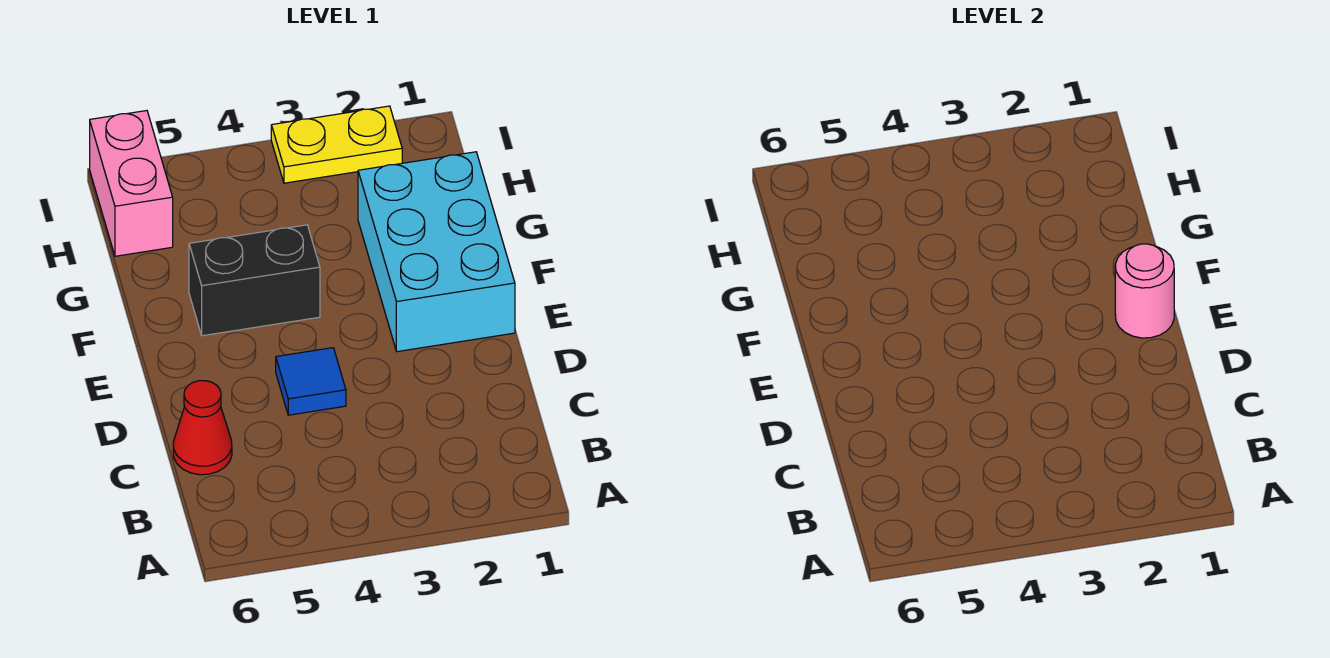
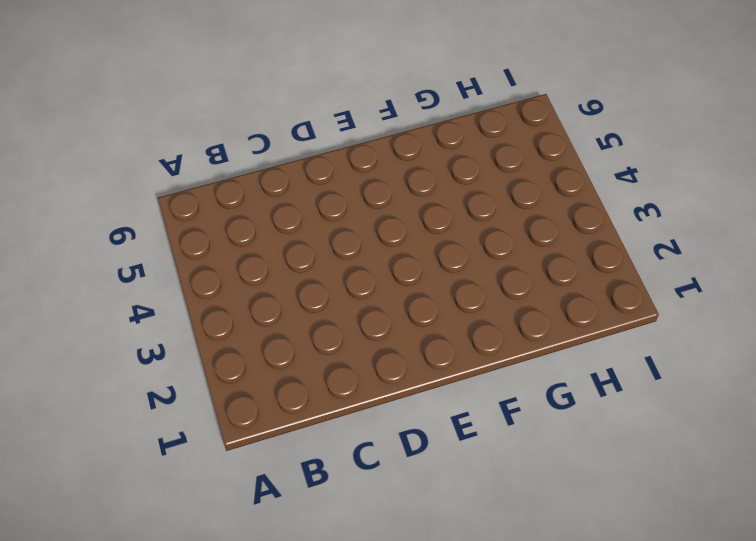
none -> red cone C6 level 1
none -> blue tile D4 level 1

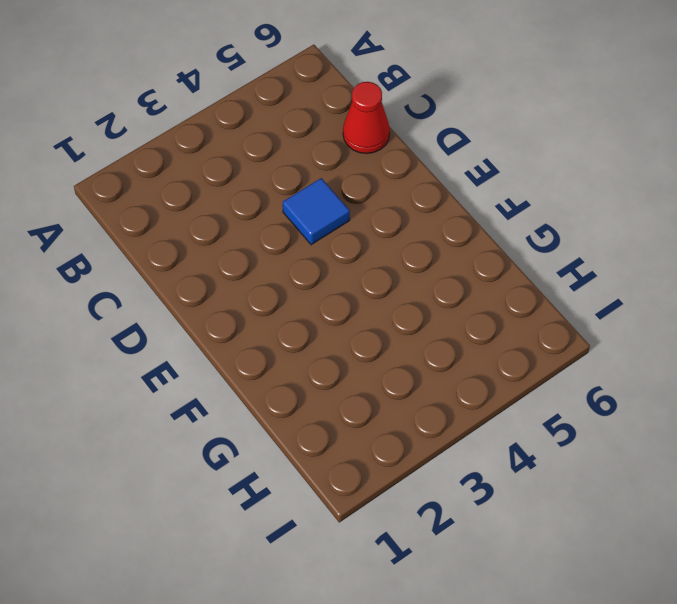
none -> cyan brick E1:G2 level 1
none -> black brick F4:F5 level 1

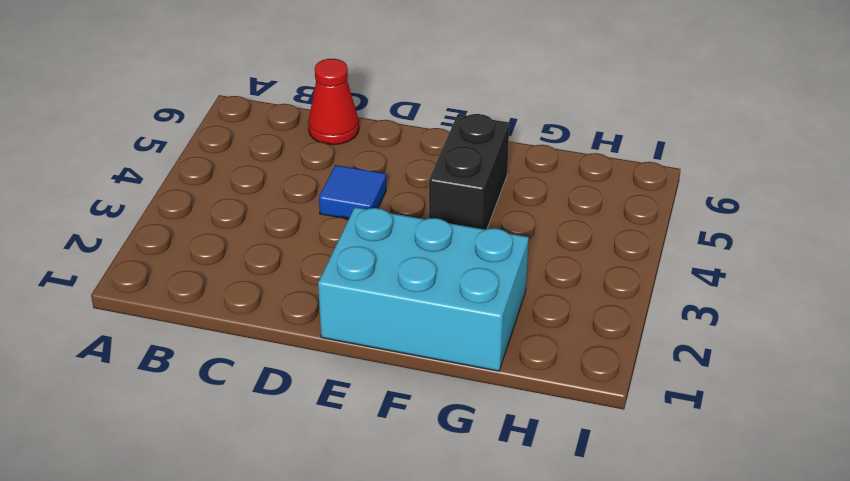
none -> pink brick H6:I6 level 1
none -> yellow plate I2:I3 level 1

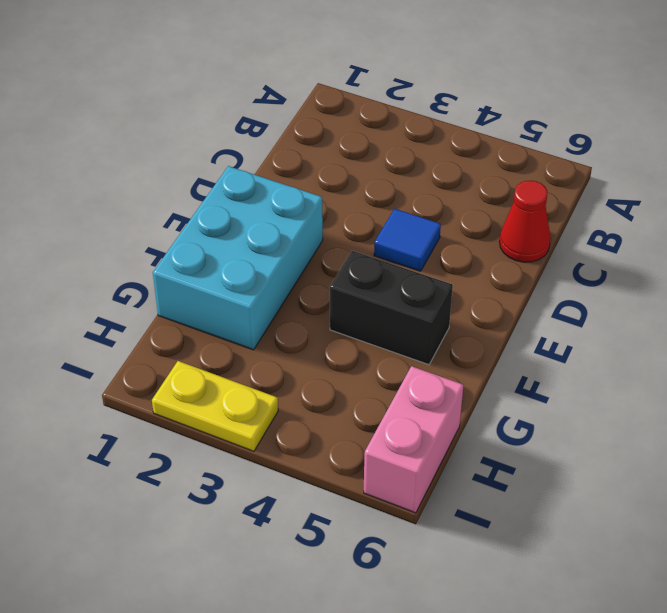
none -> pink round brick E1 level 2

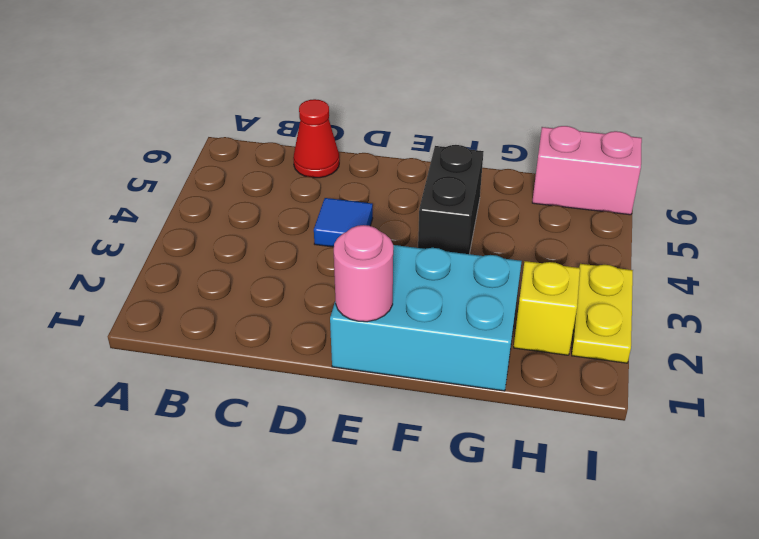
yellow brick H2 level 1 -> none

